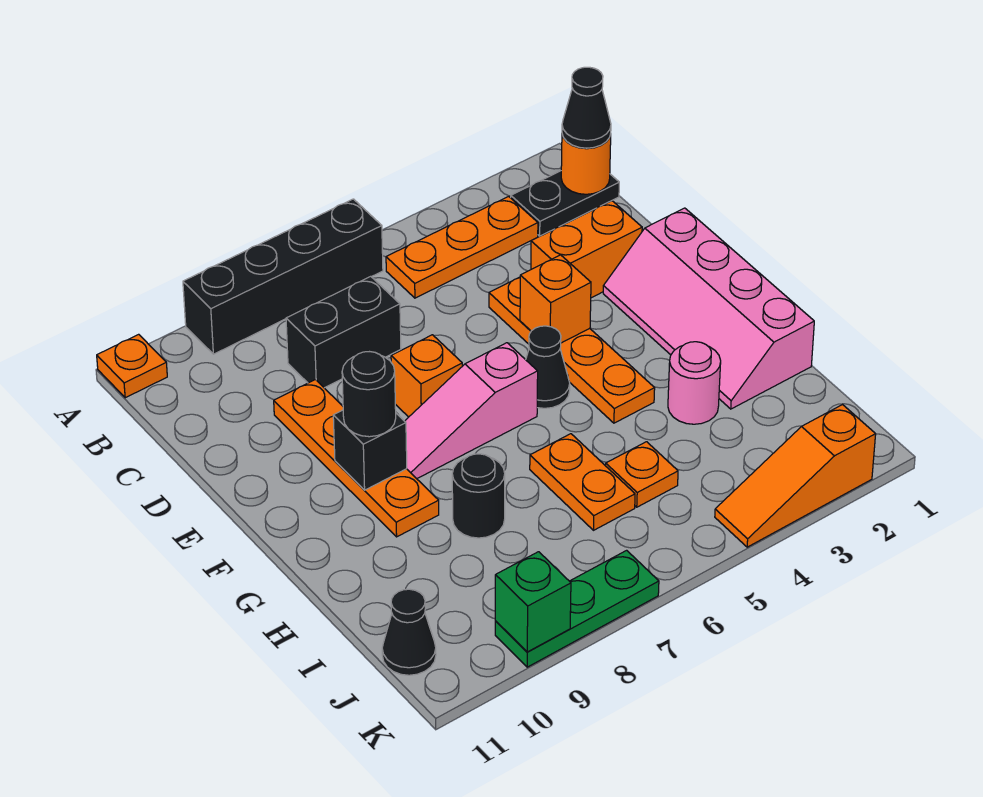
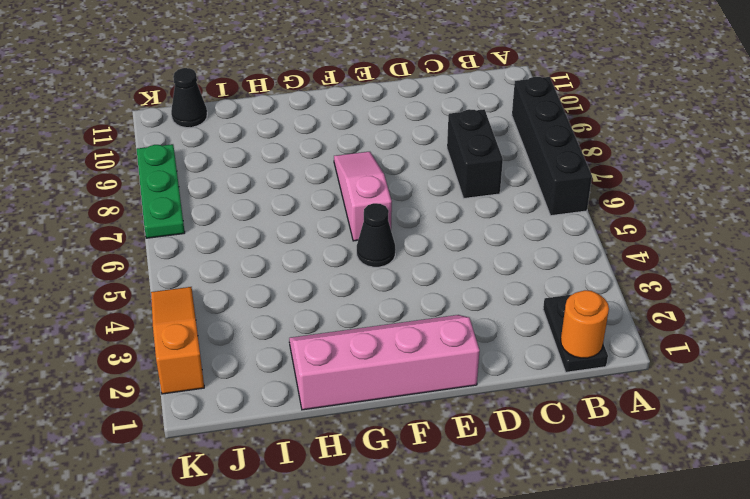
none -> orange plate A11 level 1
none -> orange plate B3:B5 level 1
none -> orange brick D2:D3 level 1

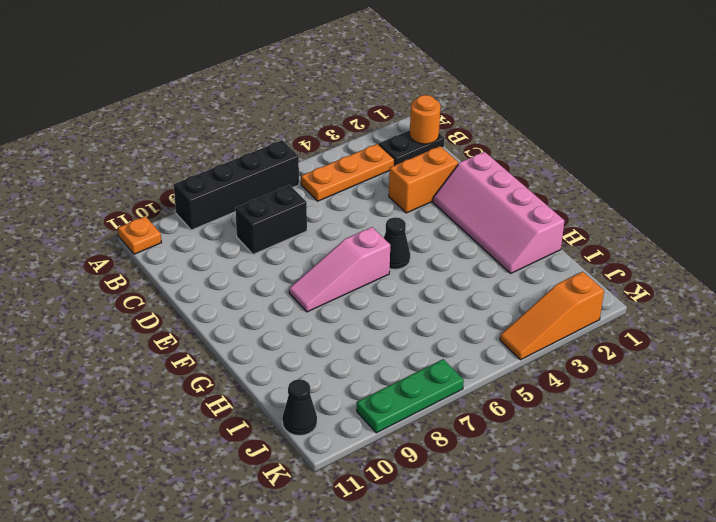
none -> orange plate D4:G4 level 1
none -> orange plate D9:G9 level 1
none -> orange brick E7 level 1

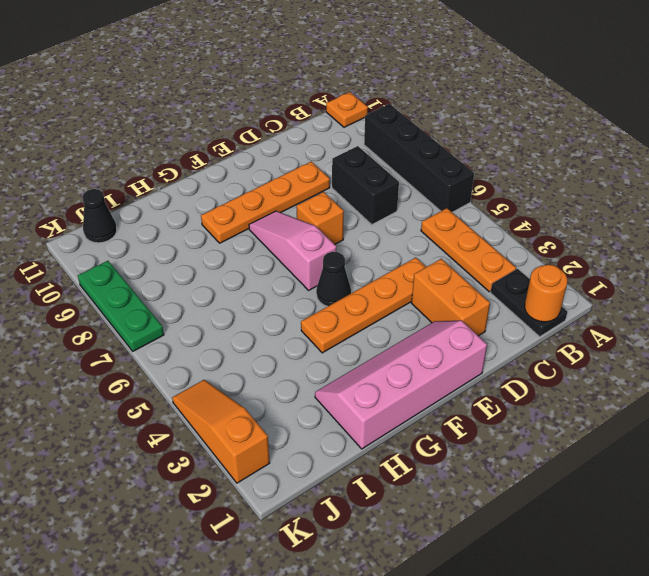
none -> pink round brick H3 level 1
none -> orange plate H6:I6 level 1
none -> black round brick H8 level 1

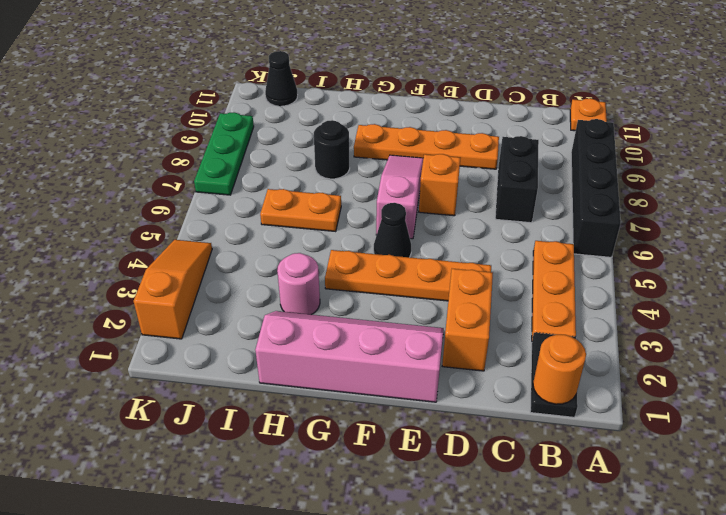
none -> orange plate I5 level 1
none -> orange brick E4 level 2
none -> black brick F9 level 2

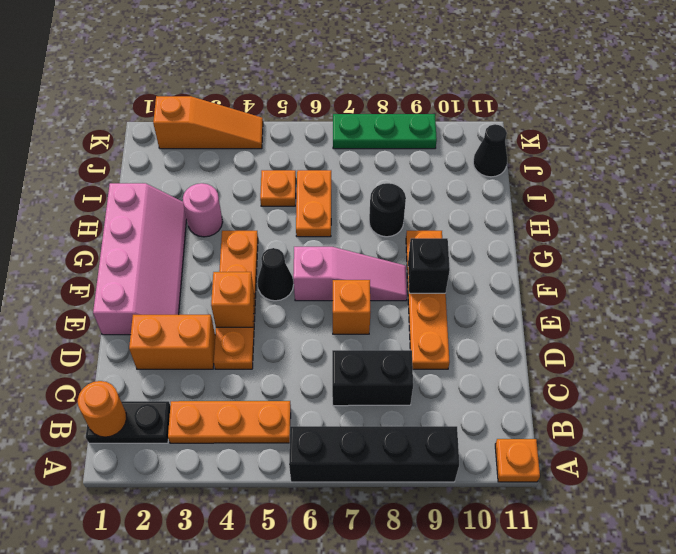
none -> green brick K9 level 2
none -> black cone B1 level 3
none -> black round brick F9 level 3

